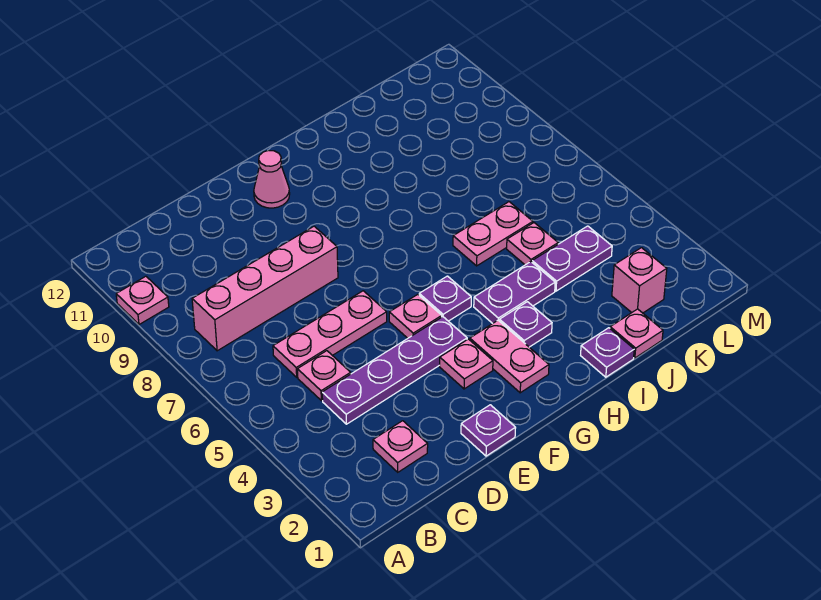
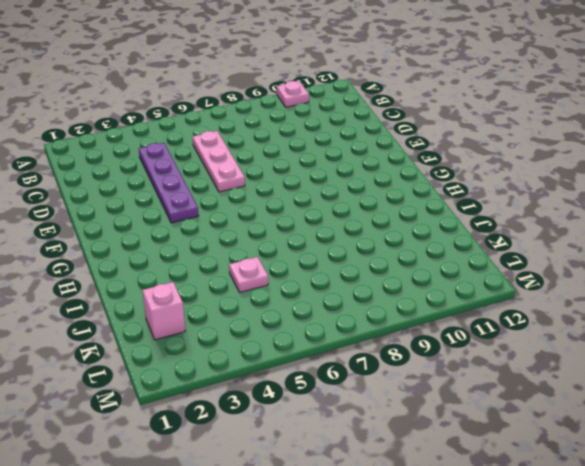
none -> pink brick B8:E8 level 1
none -> pink plate C2 level 1
none -> pink plate C5 level 1

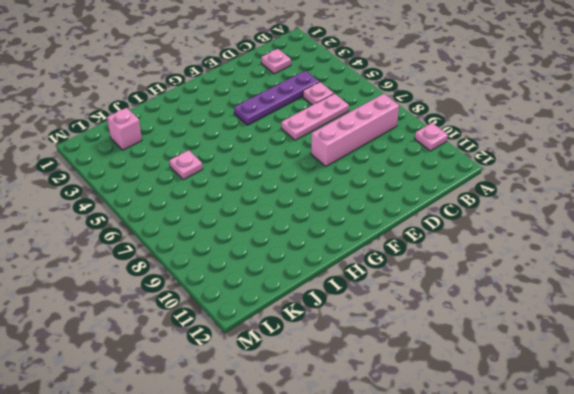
none -> purple plate E1 level 1
none -> pink plate F3 level 1
none -> pink plate F5 level 1

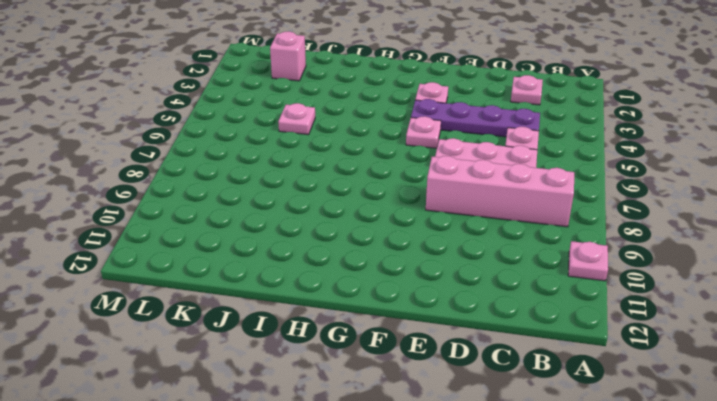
none -> purple plate E1 level 1
none -> pink cone F11 level 1
none -> pink plate G2:G3 level 1

